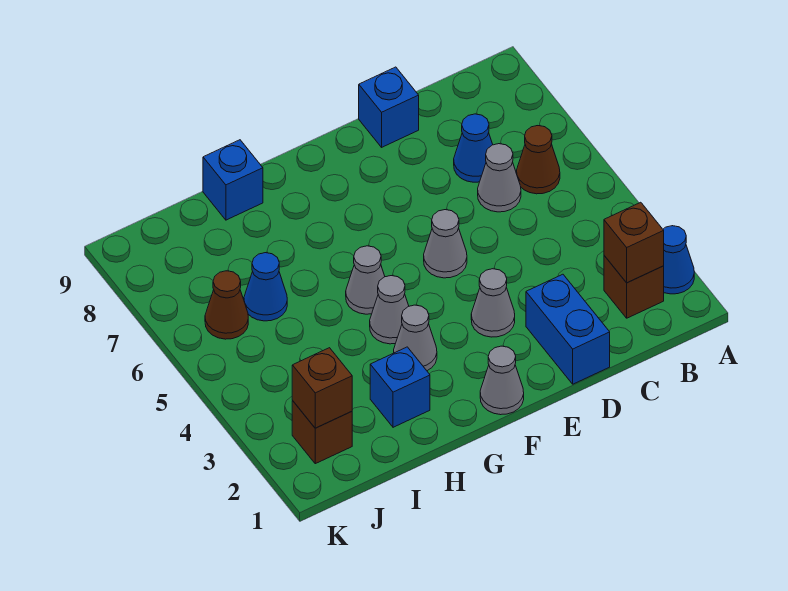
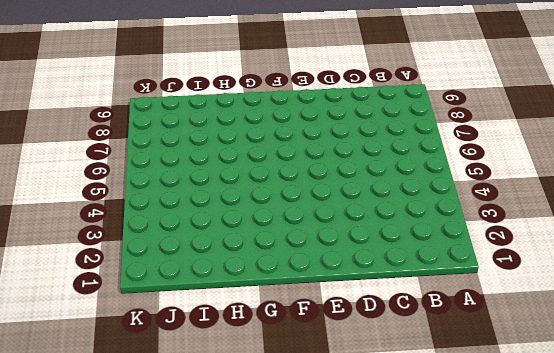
none -> blue cone A2 level 1
none -> brown brick B2 level 1
none -> brown cone B6 level 1

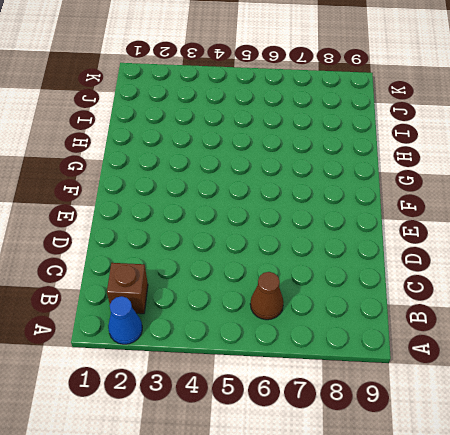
none -> grey cone C6 level 1
none -> blue cone C7 level 1
none -> blue brick D1:D2 level 1

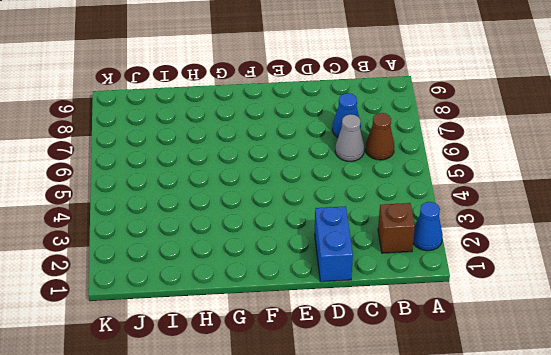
none -> blue brick D9 level 1
none -> grey cone E3 level 1
none -> grey cone E5 level 1

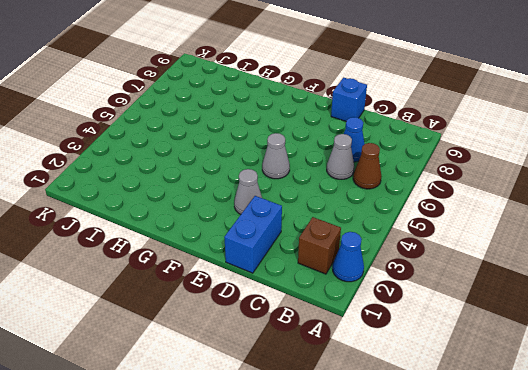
none -> grey cone F1 level 1
none -> grey cone G3 level 1
none -> grey cone G4 level 1

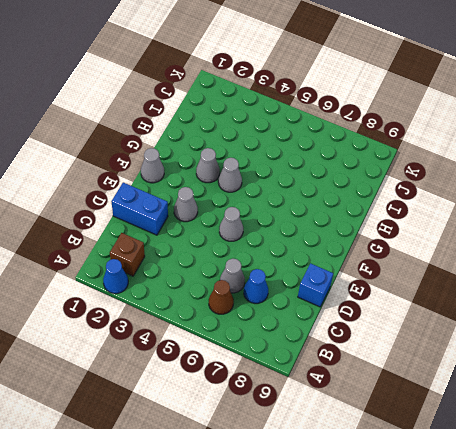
none -> grey cone G5 level 1
none -> blue brick H2 level 1
none -> blue brick H9 level 1

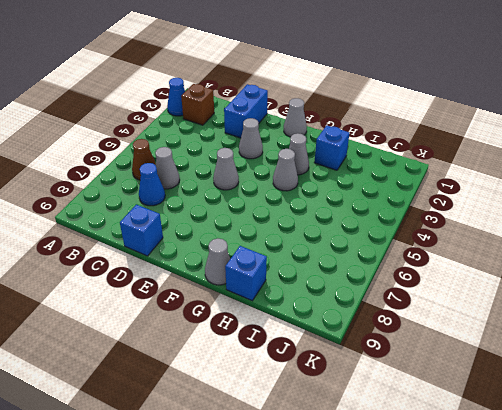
grey cone G9 level 1 -> grey cone G5 level 1
none -> blue cone I6 level 1
none -> brown brick J2 level 1
none -> brown cone J6 level 1

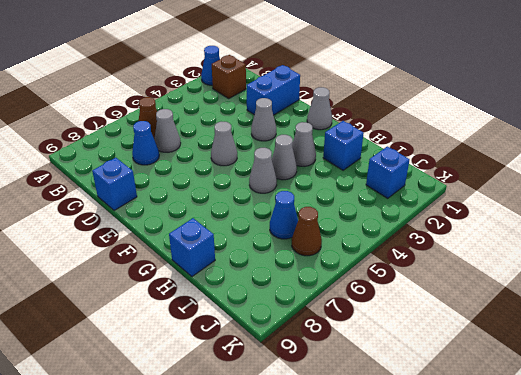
blue brick J2 level 1 -> brown brick J2 level 1
none -> brown brick B2 level 2
none -> brown brick J2 level 2

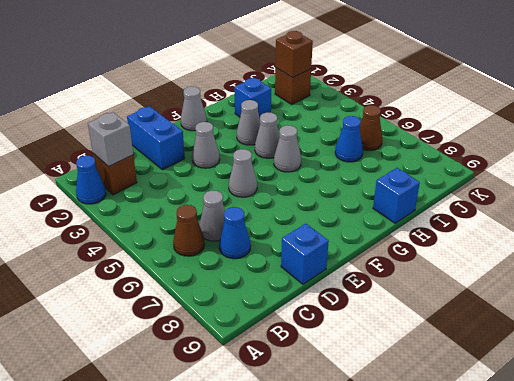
grey brick B2 level 2 -> brown brick B2 level 2

